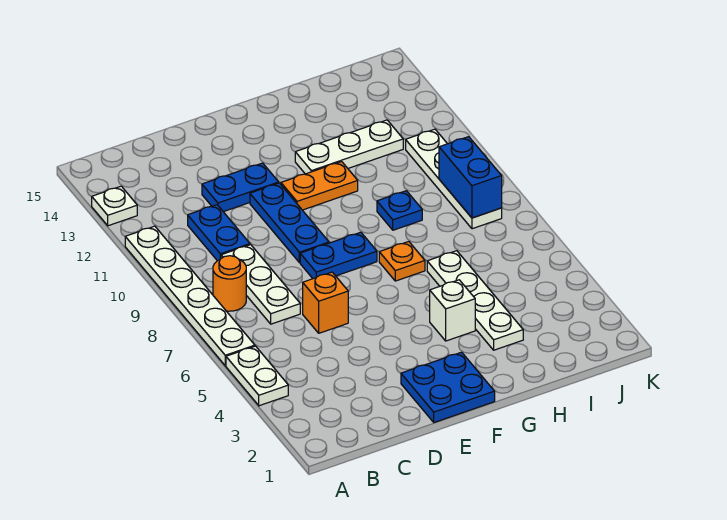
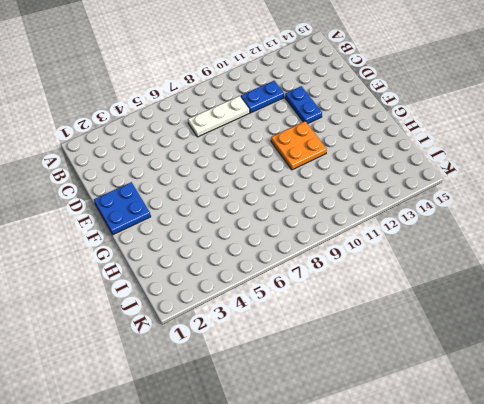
orange plate F10:G11 level 1 -> orange plate F11:G11 level 1
none -> white plate A4:A5 level 1
none -> white plate A6:A11 level 1
none -> white plate A13 level 1

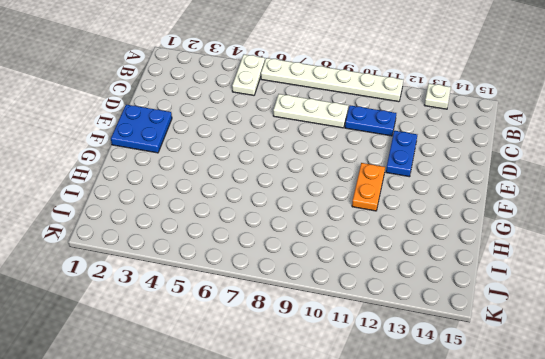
white plate A5:B5 level 1 -> white plate A4:A5 level 1
none -> orange round brick B8 level 1
none -> orange brick D6 level 1
none -> blue plate E8:F8 level 1

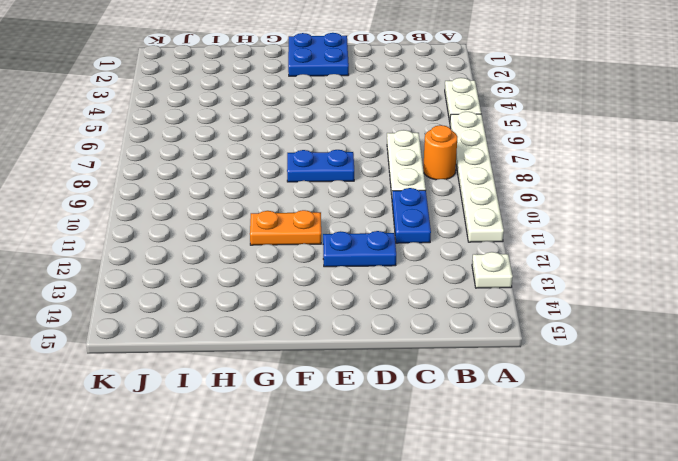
none -> orange brick D6 level 1
none -> blue plate E9:E11 level 1
none -> white brick G4 level 1

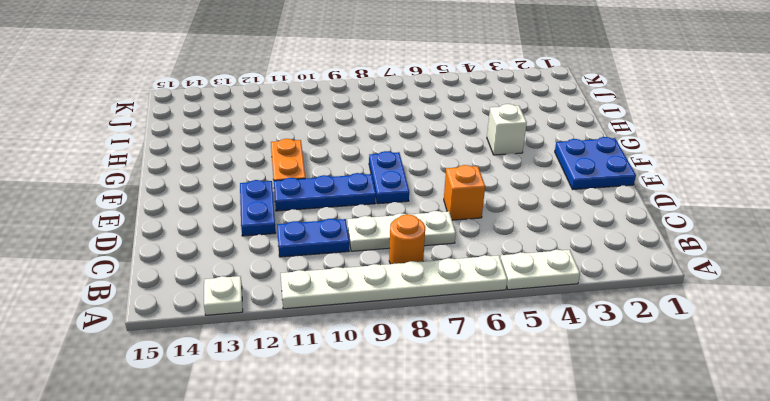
none -> orange plate G7 level 1
none -> white plate G12:I12 level 1
none -> white plate H3:H6 level 1

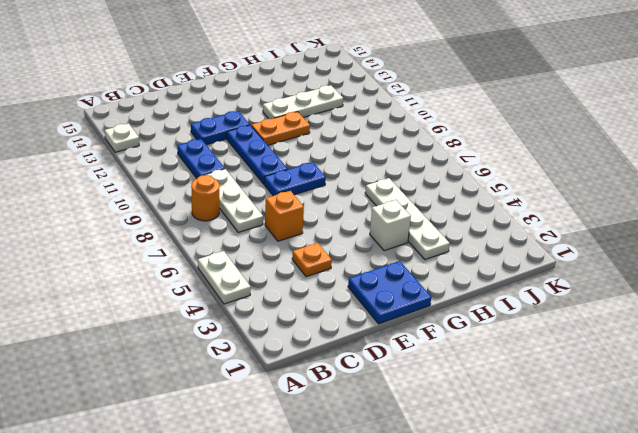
orange plate D4 level 1 -> orange plate G7 level 1
none -> white plate A6:A11 level 1
none -> blue plate H9 level 1
none -> white plate J8:J11 level 1

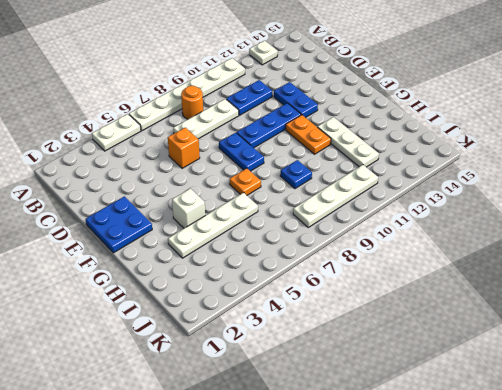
none -> blue brick J8:J9 level 2

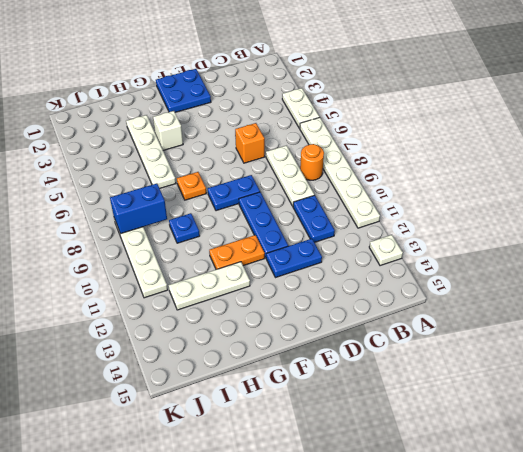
blue brick I8:J8 level 2 -> blue brick J8:J9 level 2

